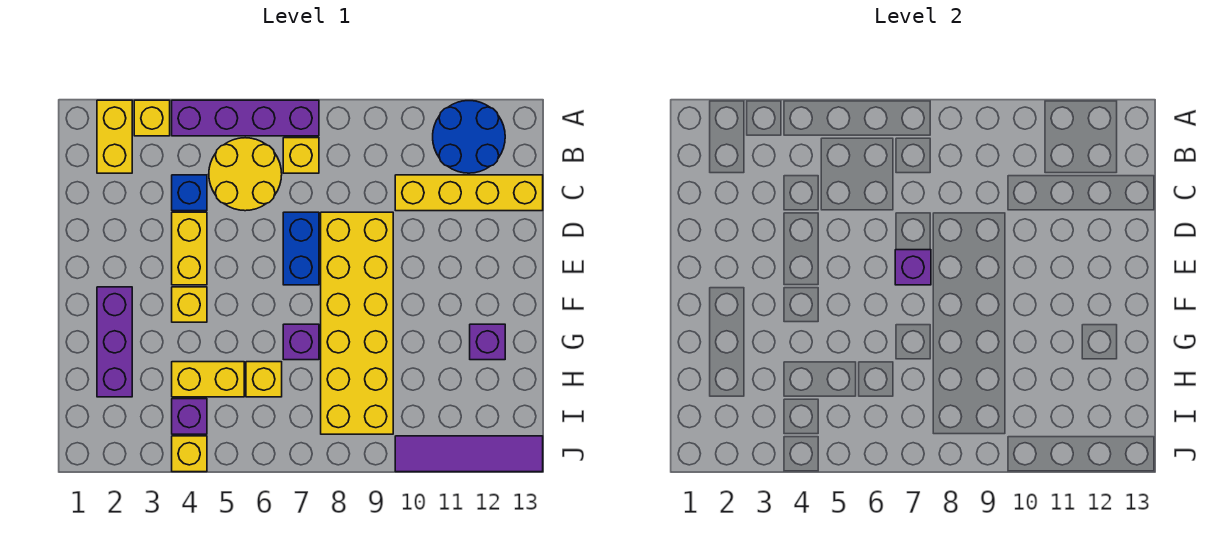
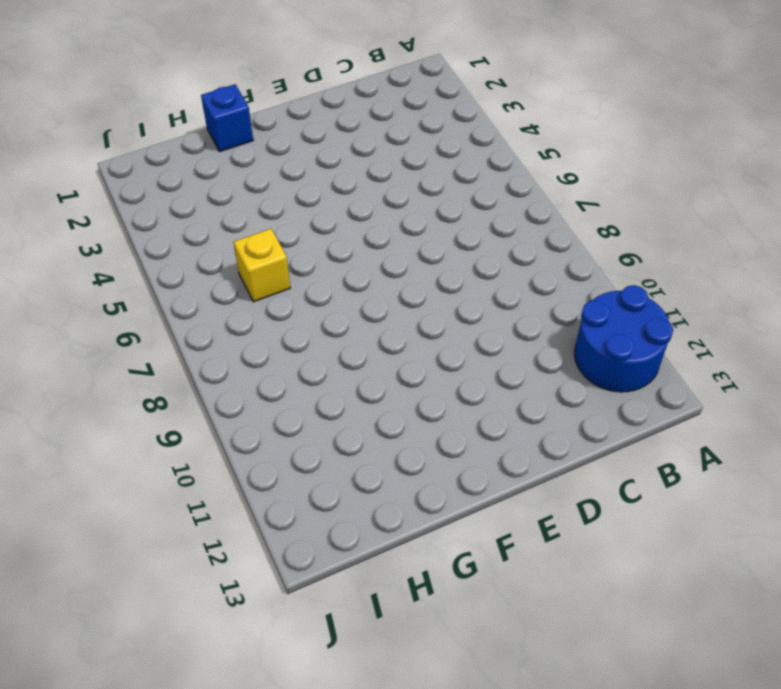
blue brick G1 level 1 -> blue brick C4 level 1
none -> yellow brick A2:B2 level 1
none -> yellow brick A3 level 1
none -> purple brick A4:A7 level 1

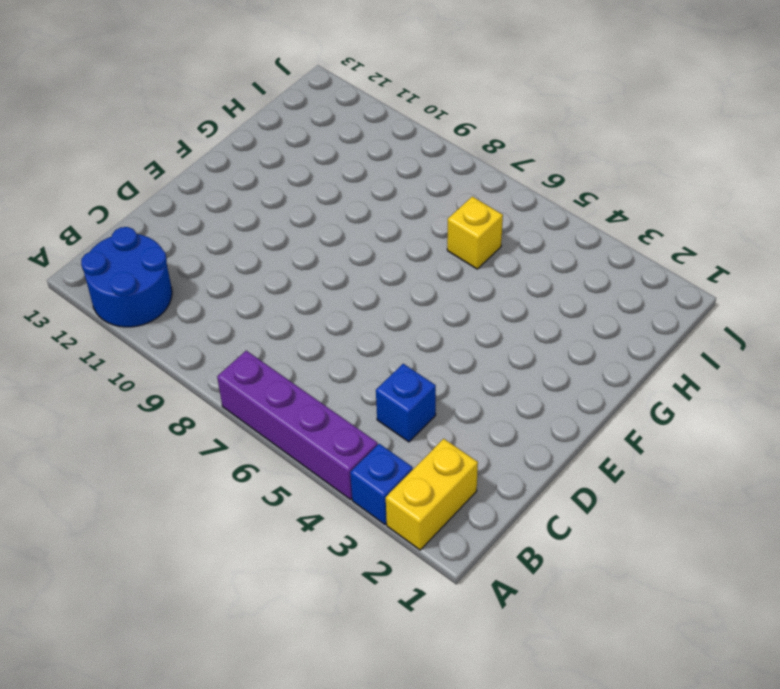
blue brick A3 level 1 -> yellow brick A3 level 1
none -> yellow round brick B5:C6 level 1
none -> yellow brick B7 level 1
none -> yellow brick C10:C13 level 1

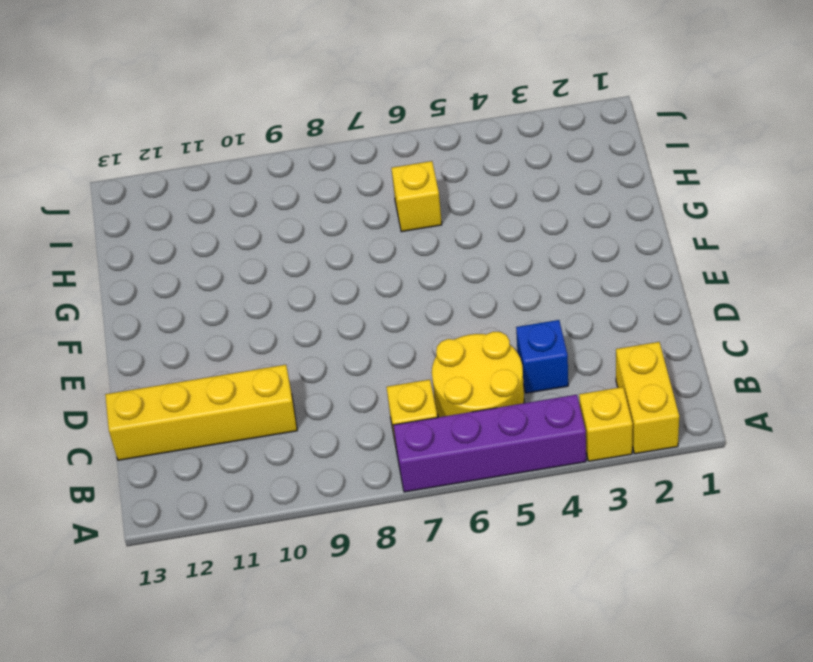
none -> blue round brick A11:B12 level 1
none -> yellow brick D4:E4 level 1
none -> blue brick D7:E7 level 1

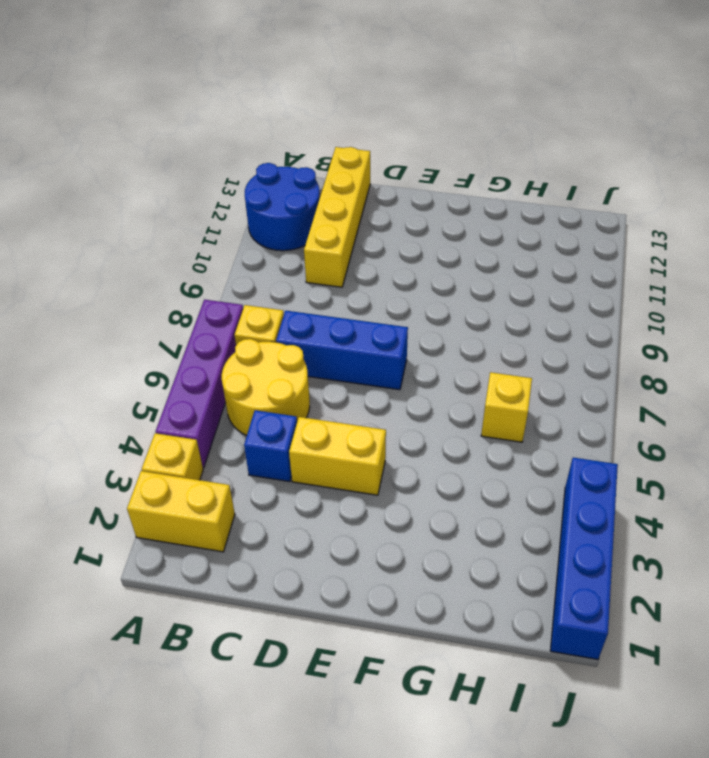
blue brick C7:E7 level 1 -> blue brick D7:E7 level 1
blue brick J1:J4 level 1 -> yellow brick J4 level 1
none -> yellow brick D8:I9 level 1
none -> purple brick F2:H2 level 1
none -> yellow brick F4 level 1

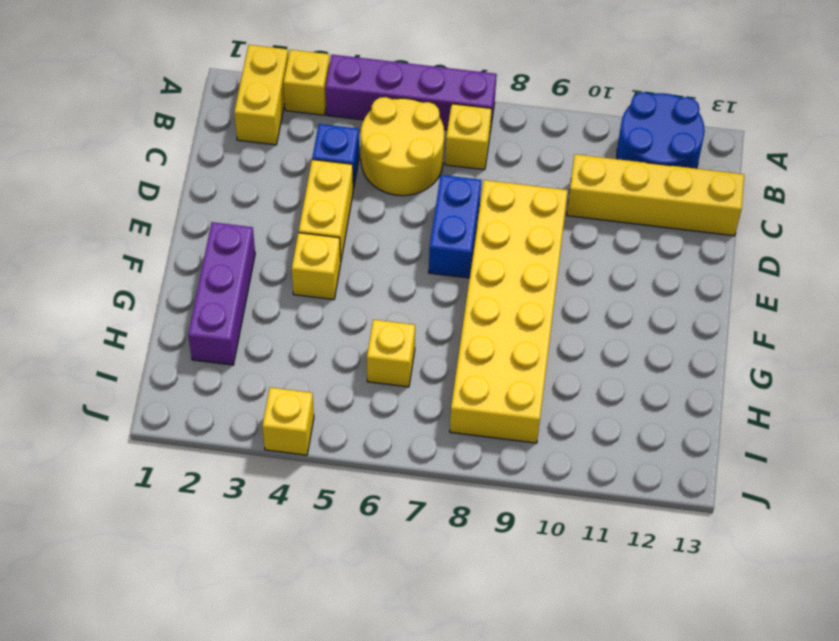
none -> purple brick G7 level 1
none -> purple brick G12 level 1
none -> yellow brick H4:H5 level 1

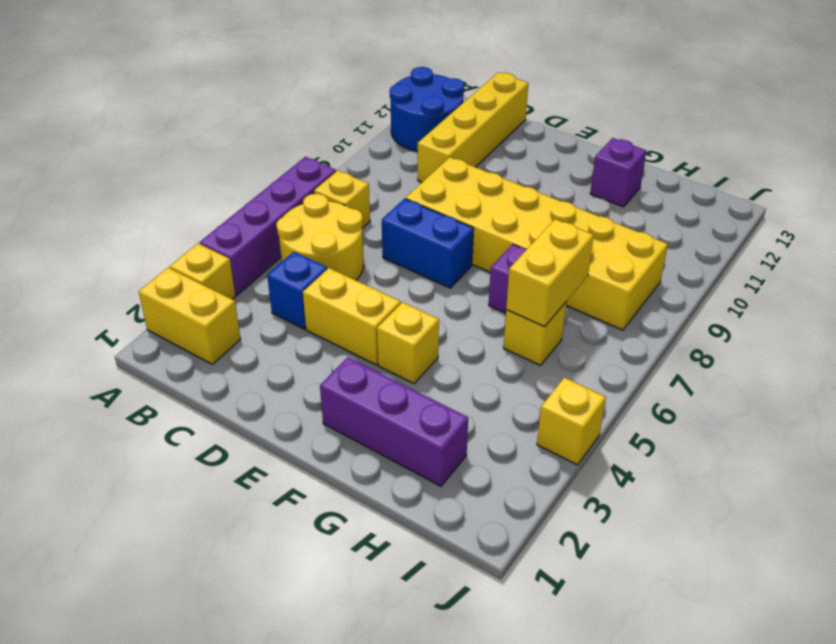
yellow brick H6:H7 level 2 -> yellow brick H4:H5 level 1
none -> purple brick I4 level 1
none -> purple tile J10:J13 level 1
none -> purple brick E7 level 2

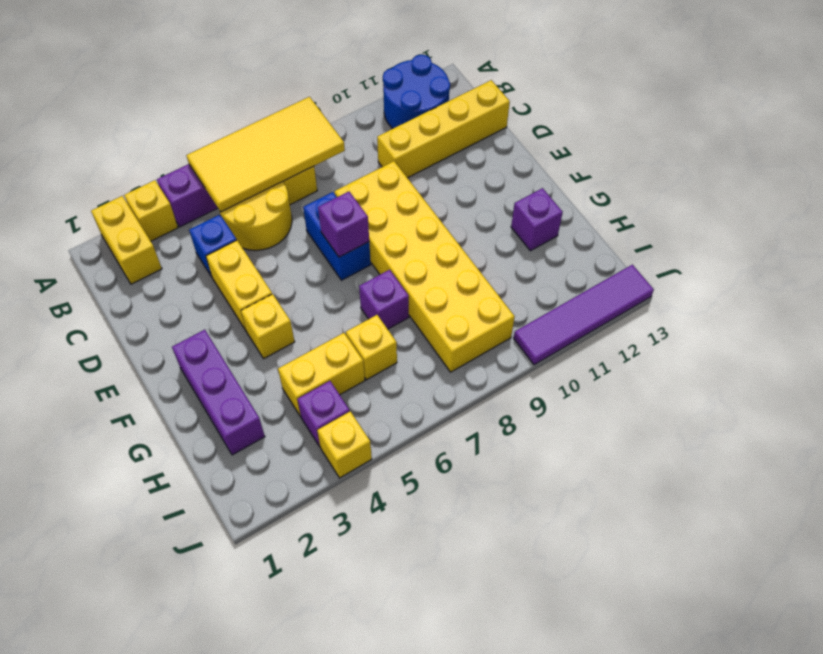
yellow tile A5:B8 level 2 -> none

